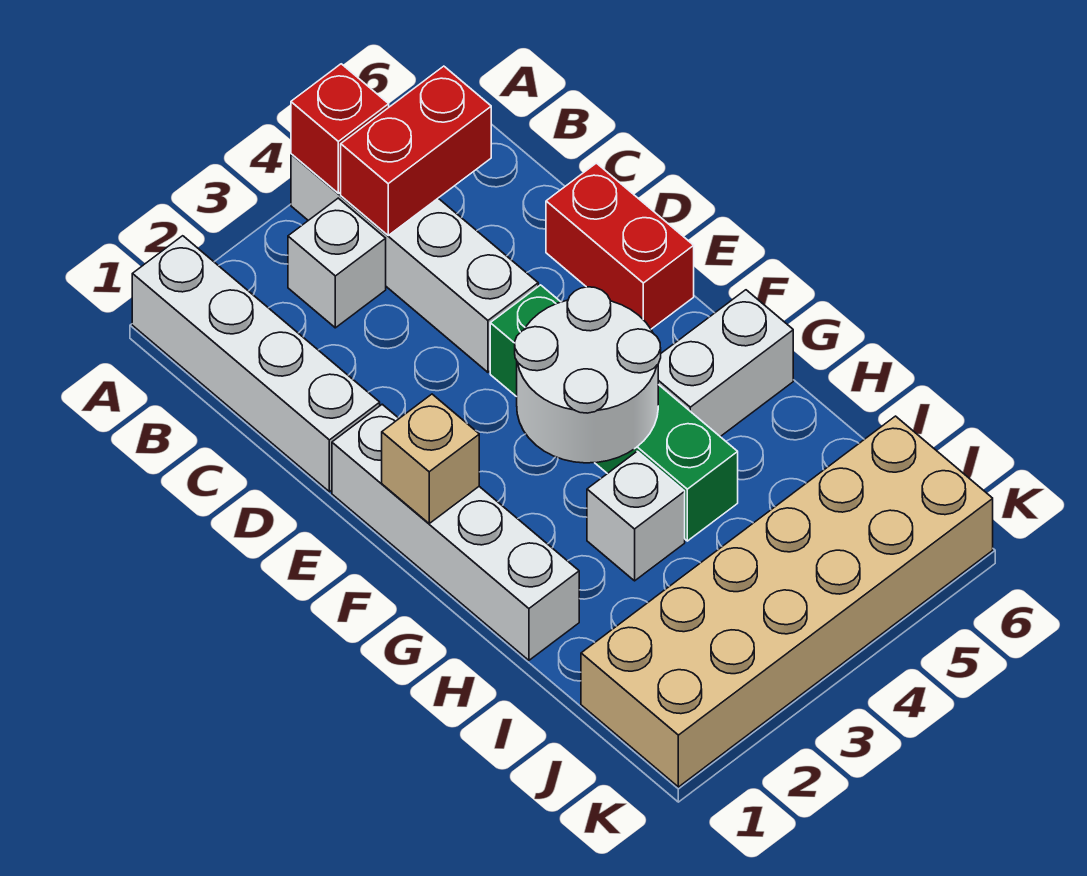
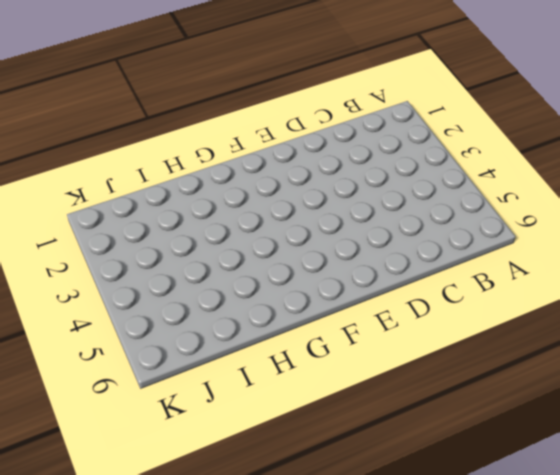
none -> white brick A1:D1 level 1
none -> white brick A4:D4 level 1
none -> white brick B3 level 1

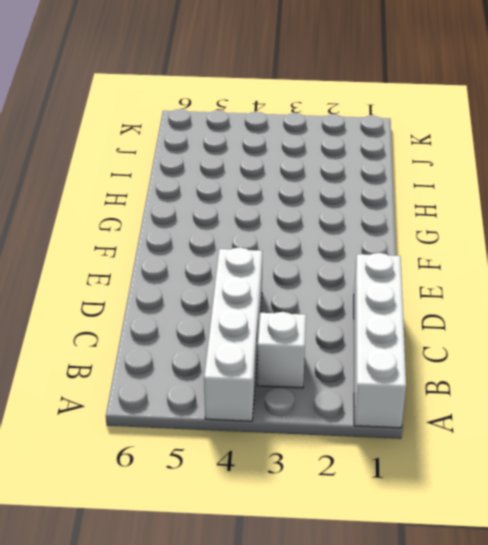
none -> red brick D6:E6 level 1
none -> white brick E1:H1 level 1
none -> green brick E4:H4 level 1

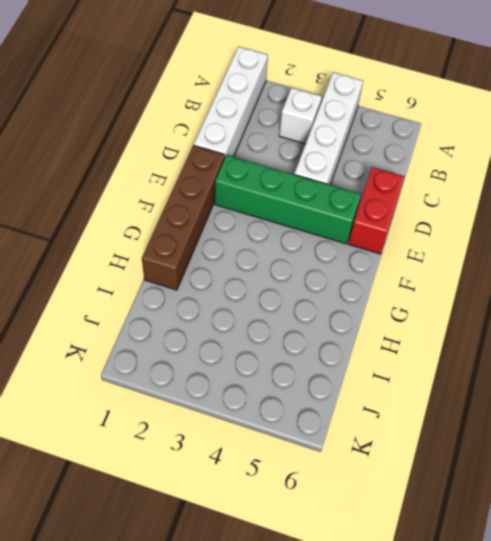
brown brick E1:H1 level 1 -> white brick E1:H1 level 1
green brick E2:E5 level 1 -> green brick E4:H4 level 1
none -> white brick G5:G6 level 1
none -> white brick H3 level 1
none -> tan brick J1:K6 level 1

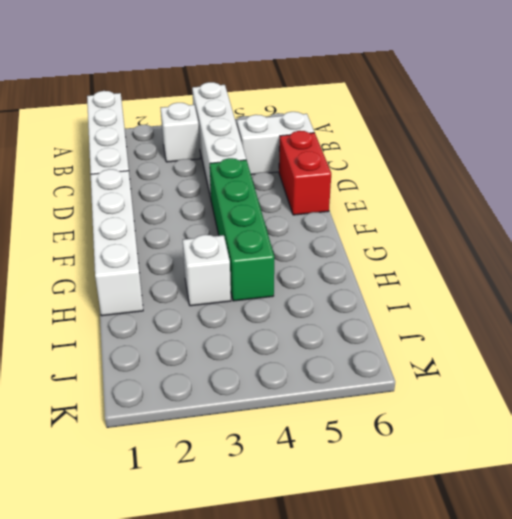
white brick C5:C6 level 1 -> white brick G5:G6 level 1
none -> tan brick J1:K6 level 1
none -> red brick A4 level 2
none -> red brick B4:B5 level 2

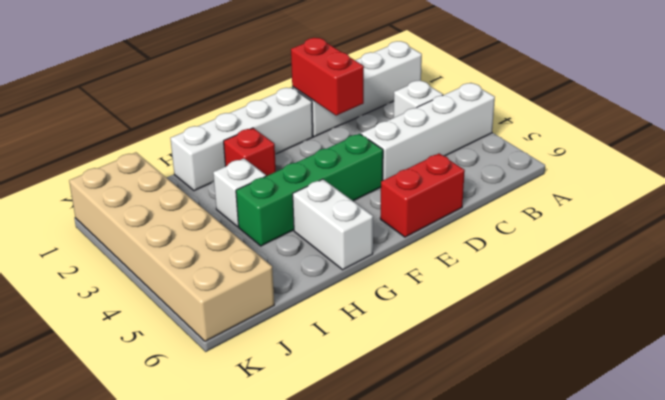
red brick D1:D2 level 2 -> red brick B4:B5 level 2
red brick G2 level 1 -> red brick A4 level 2
none -> tan brick F1 level 2
none -> white round brick F3:G4 level 2

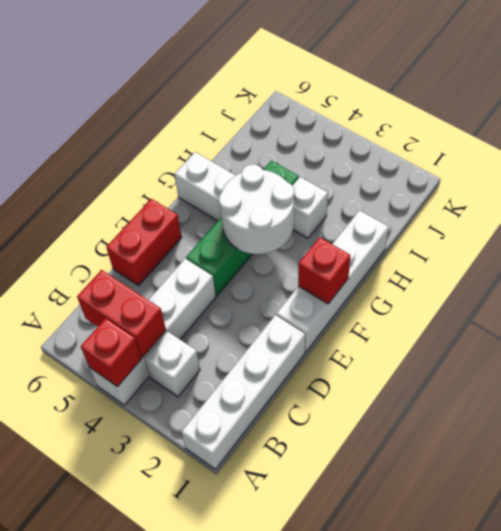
red brick F1 level 2 -> tan brick F1 level 2
none -> tan brick J1:K6 level 1

